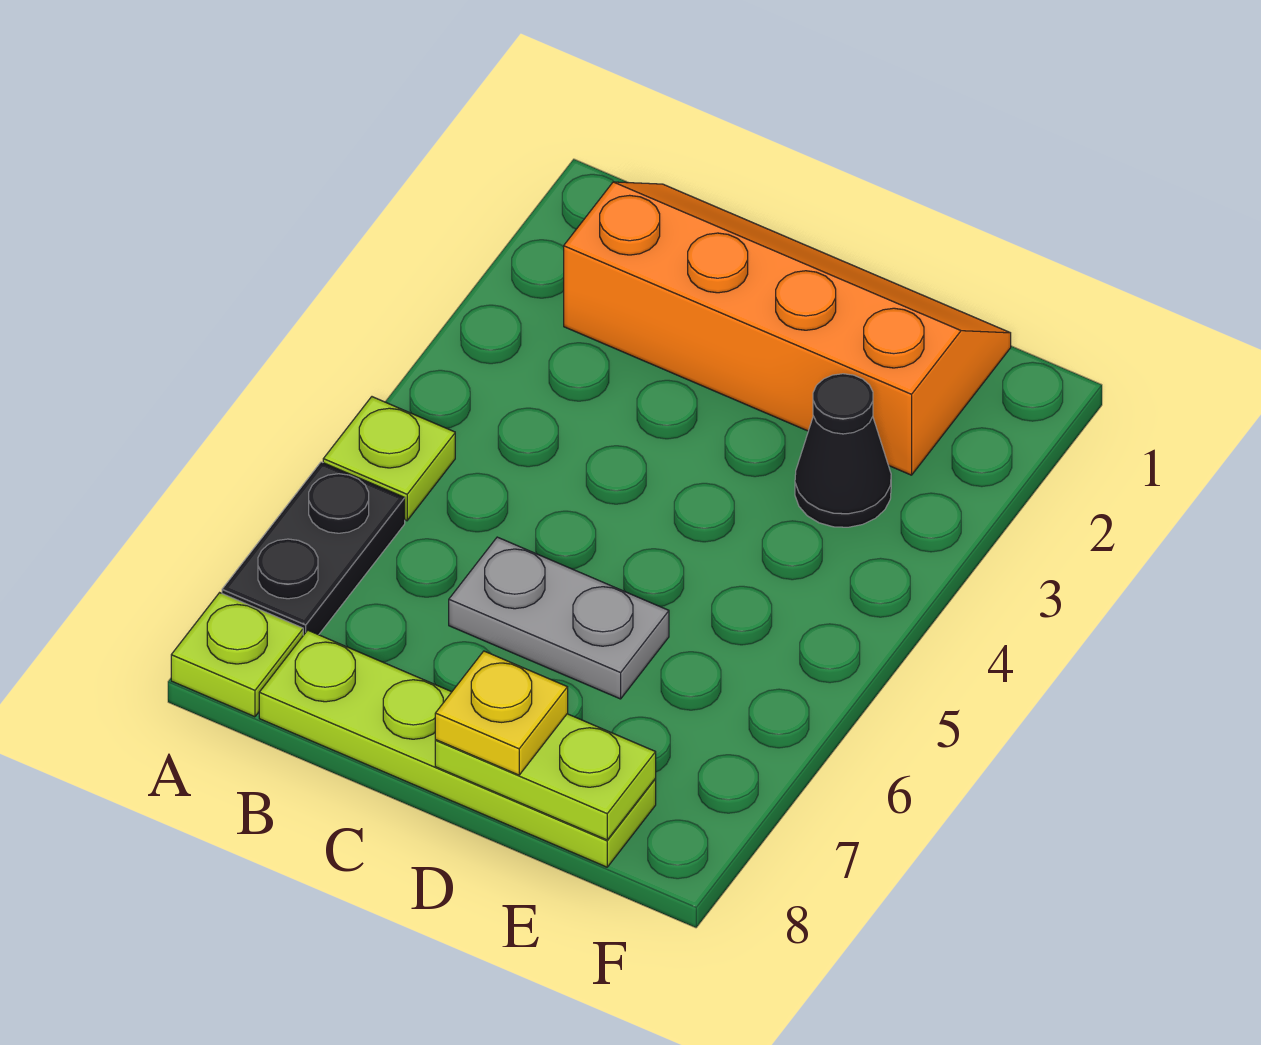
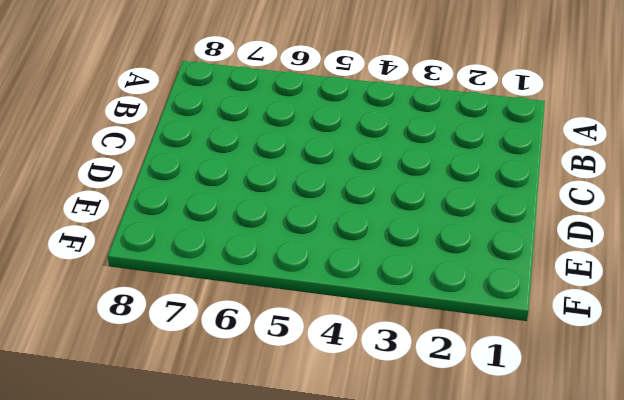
none -> lime plate A5 level 1
none -> black plate A6:A7 level 1

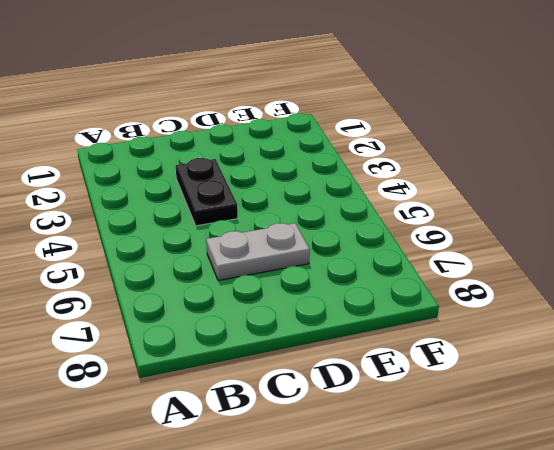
black plate C3:C4 level 1 -> black plate A6:A7 level 1
none -> lime plate A5 level 1
none -> lime plate A8 level 1

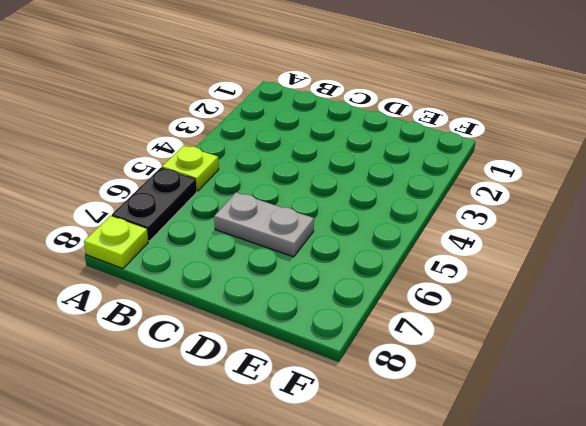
none -> orange slope B1:E2 level 1 top 2
none -> lime plate B8:E8 level 1

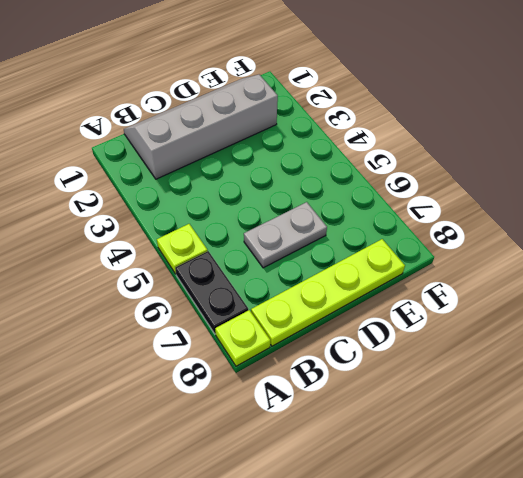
grey slope B1:E2 level 1 top 2 -> orange slope B1:E2 level 1 top 2
none -> black cone E3 level 1
none -> lime plate D8:E8 level 2

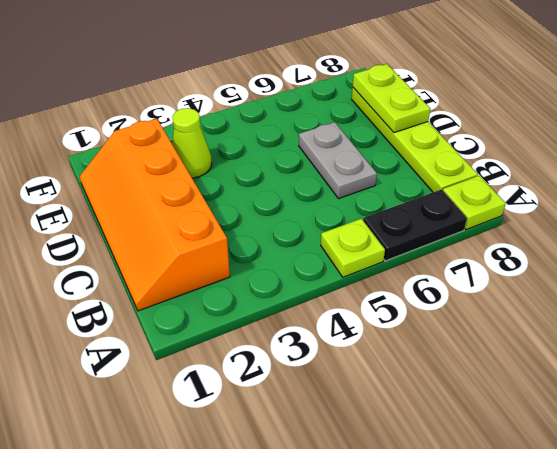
lime cone E3 level 1 -> black cone E3 level 1
none -> yellow plate D8 level 3

